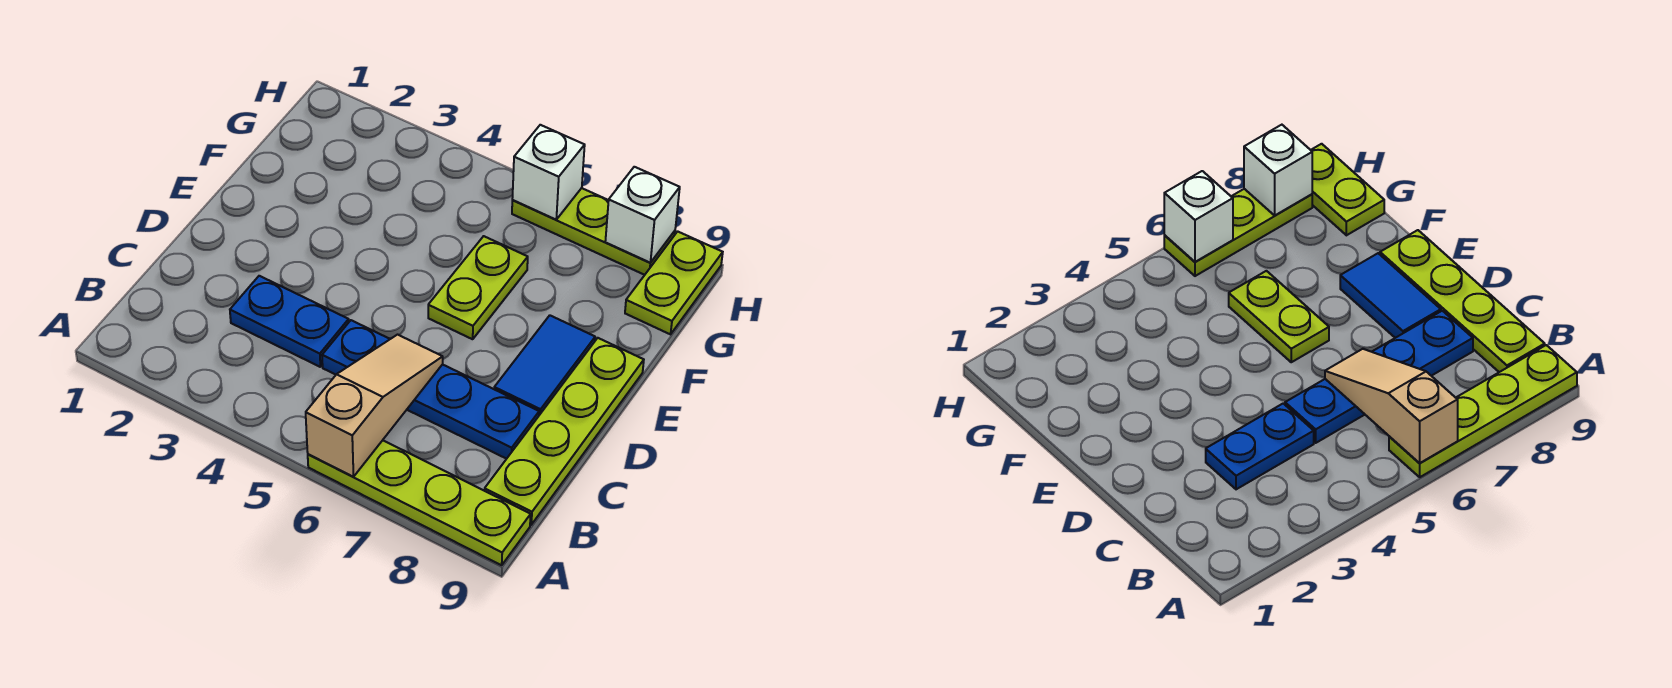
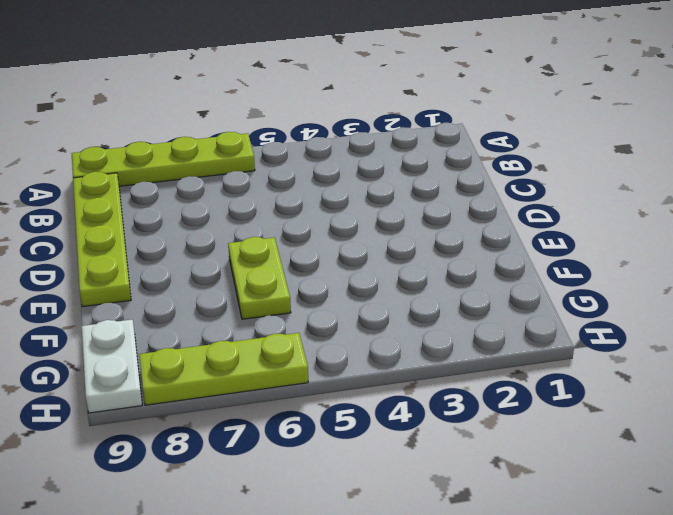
white plate G9:H9 level 1 -> lime plate G9:H9 level 1
none -> blue plate C3:C4 level 1
none -> blue plate C5:C8 level 1

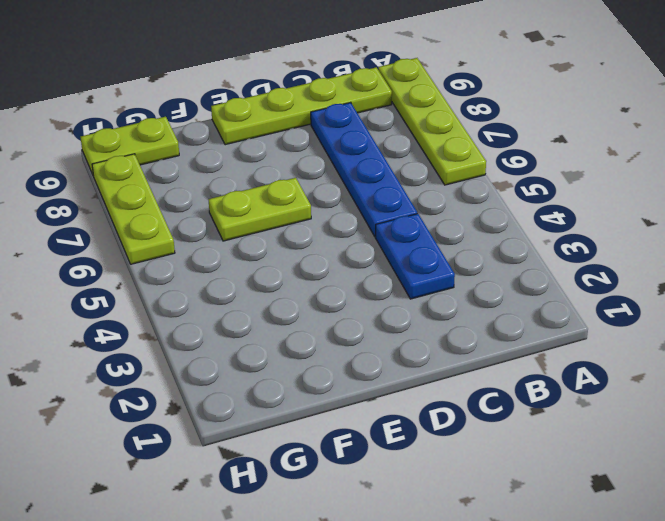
none -> blue tile D8:E8 level 1
none -> tan slope A6:C6 level 2 top A

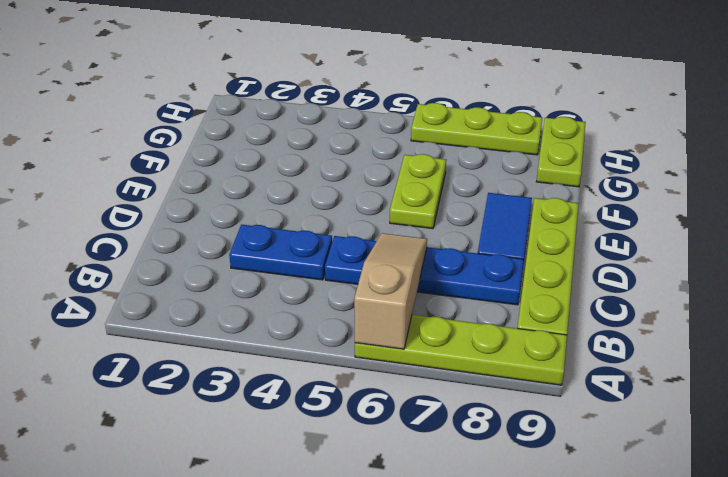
none -> white brick H6 level 2
none -> white brick H8 level 2

